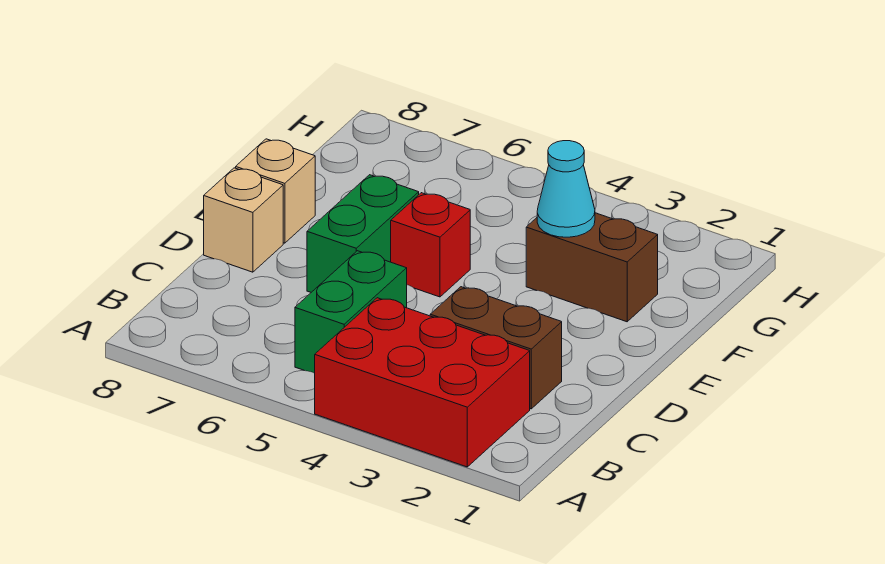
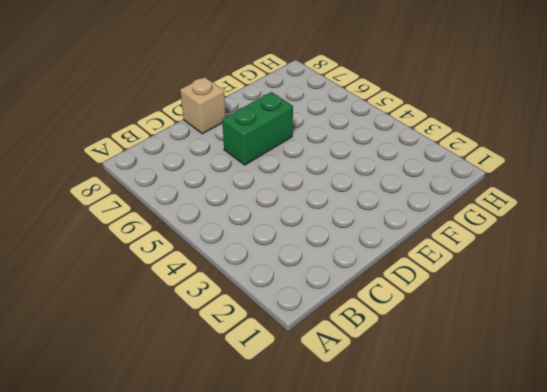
none -> red brick A2:B4 level 1
none -> green brick B5:C5 level 1

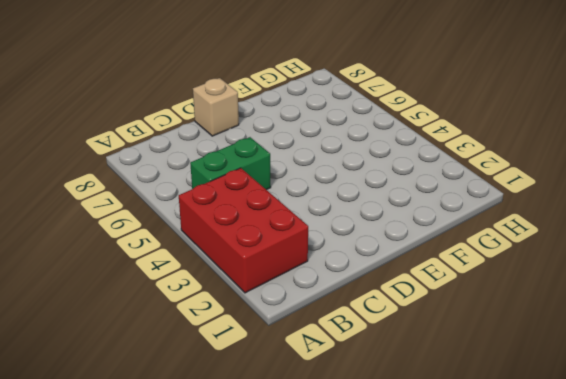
none -> brown brick C2:C3 level 1
none -> green brick D6:E6 level 1

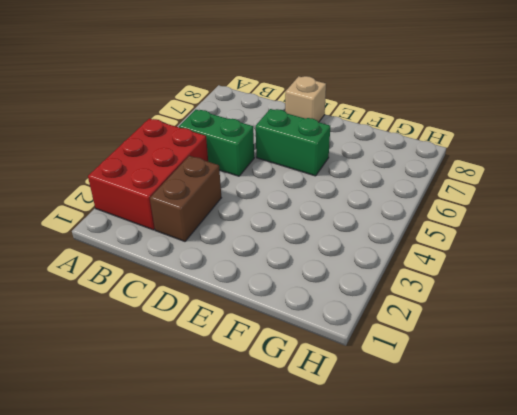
none -> red brick E5 level 1
none -> tan brick E8 level 1

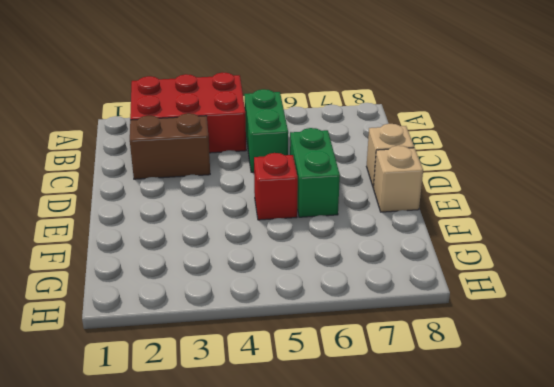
none -> brown brick F2:F3 level 1
none -> cyan cone F3 level 2

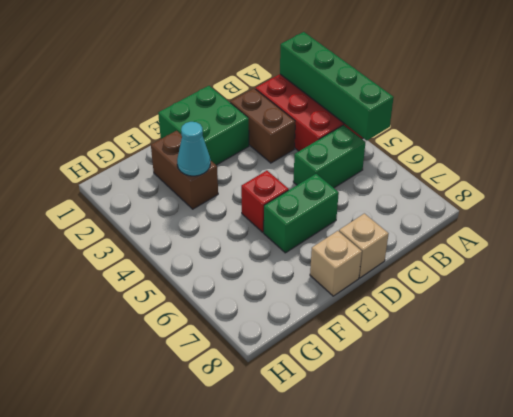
green brick A2:A5 level 2 -> none
green brick D1:E2 level 1 -> none

